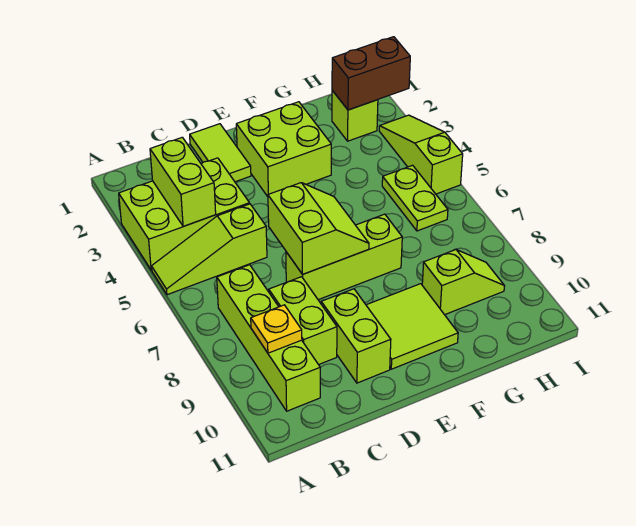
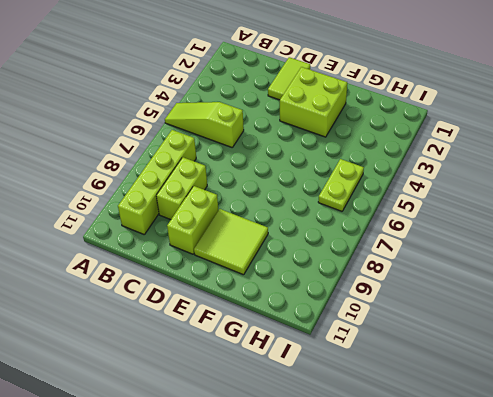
none -> lime brick A3:C4 level 1
none -> lime brick D7:F7 level 1
none -> lime slope G9:H9 level 1 top G

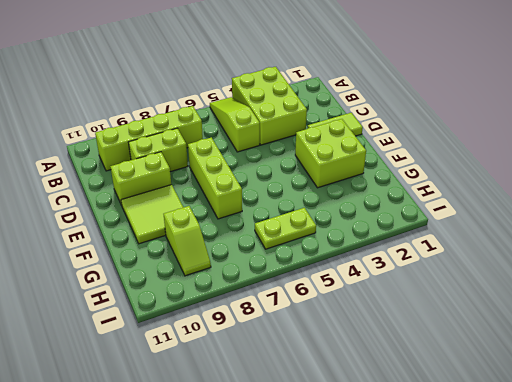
none -> lime brick H2 level 1
none -> lime slope I3:I5 level 1 top 5
none -> lime brick B3:B4 level 2

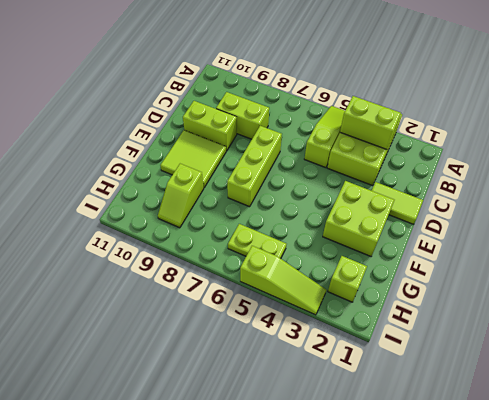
none -> lime brick B7:B10 level 1
none -> yellow plate B9 level 2
none -> lime slope D6:E7 level 2 top D

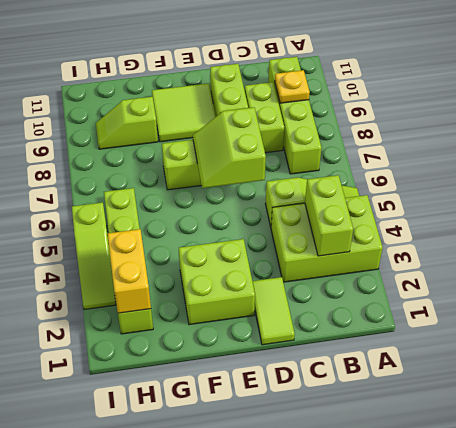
yellow brick H2:H3 level 2 -> brown brick H2:I2 level 2

